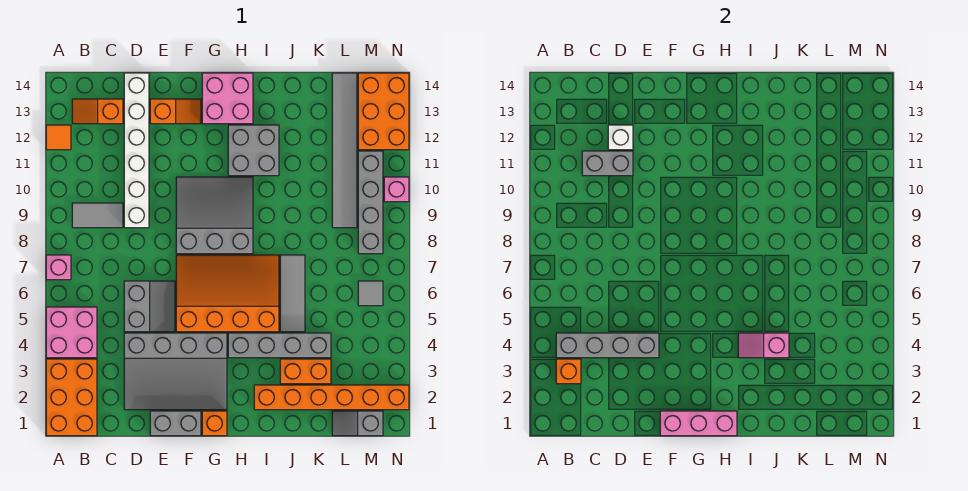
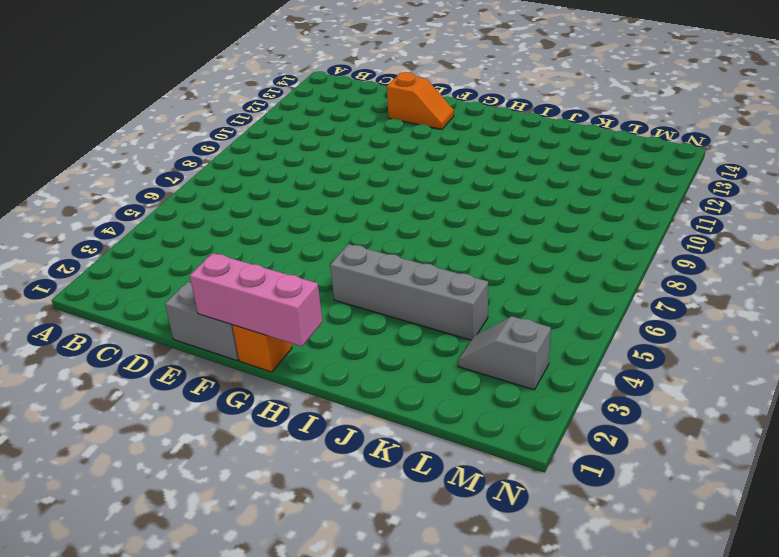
grey slope L3:M3 level 1 top M -> grey slope L1:M1 level 1 top M
none -> orange brick A1:B3 level 1
none -> pink brick A4:B5 level 1
none -> pink brick A7 level 1
none -> orange tile A12 level 1

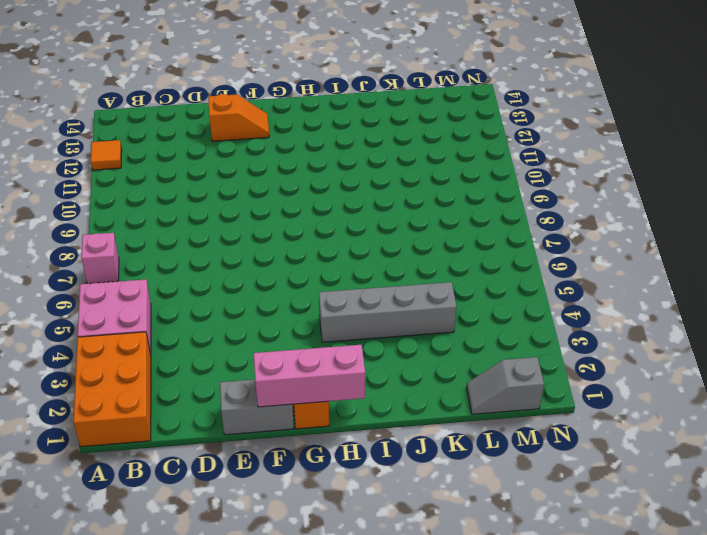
none -> grey tile B9:C9 level 1
none -> orange slope B13:C13 level 1 top C
none -> grey slope D2:G4 level 1 top 4
none -> grey slope D5:E6 level 1 top D

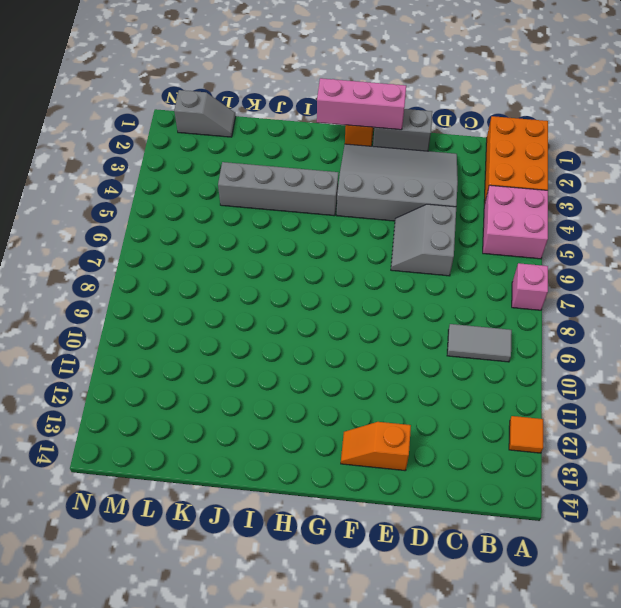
none -> orange slope B13:C13 level 1 top C
none -> white brick D9:D14 level 1
none -> orange slope F5:I7 level 1 top 5
none -> grey slope F8:H10 level 1 top 8

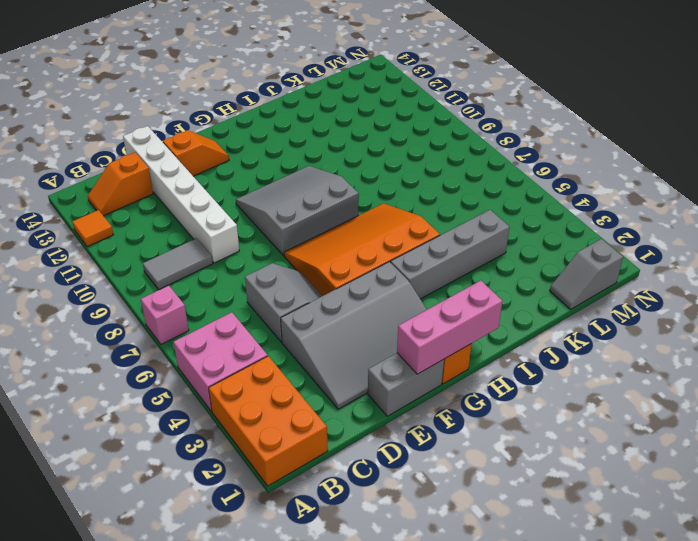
none -> pink brick G13:H14 level 1
none -> grey brick H11:I12 level 1
none -> orange brick I2:N2 level 1
none -> orange brick J3:K3 level 1

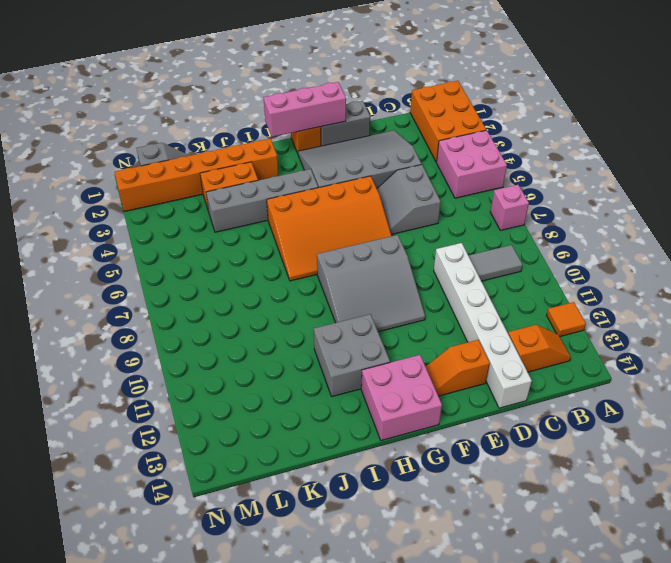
none -> grey tile J5:J7 level 1
none -> grey tile L9:L14 level 1
none -> grey tile M6 level 1
none -> grey brick M8:M11 level 1

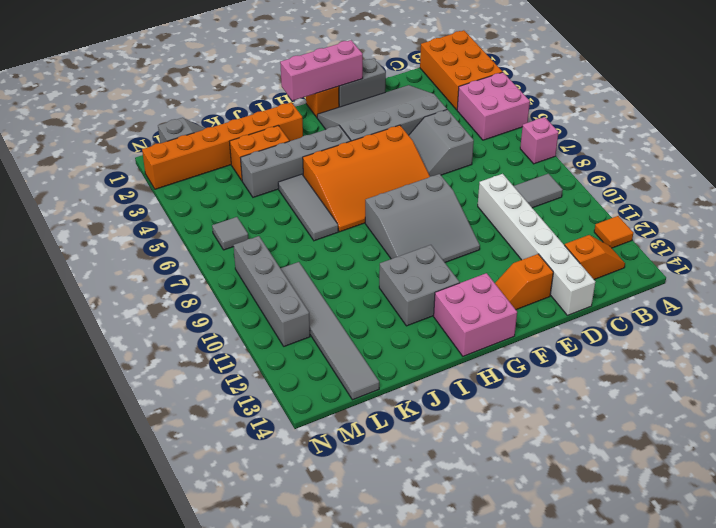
none -> orange brick M12:N14 level 1
none -> pink brick N10 level 1
none -> orange brick B3 level 2
none -> grey brick B4:E4 level 2

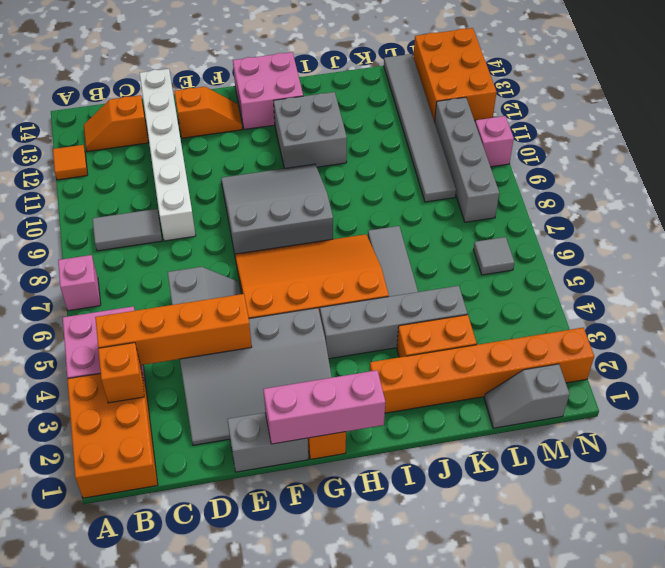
orange brick B4:E4 level 2 -> grey brick B4:E4 level 2
none -> grey brick C11:D11 level 2
none -> white brick D12 level 2
none -> pink slope I4:J4 level 2 top J

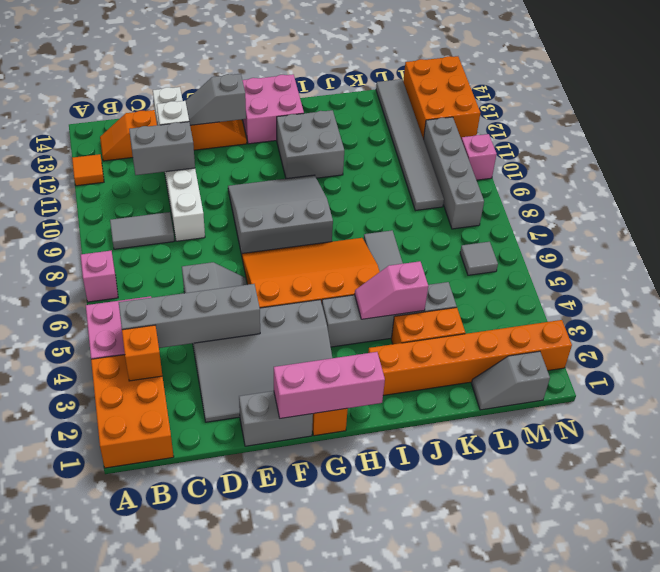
grey slope E13:F13 level 2 top F -> none

